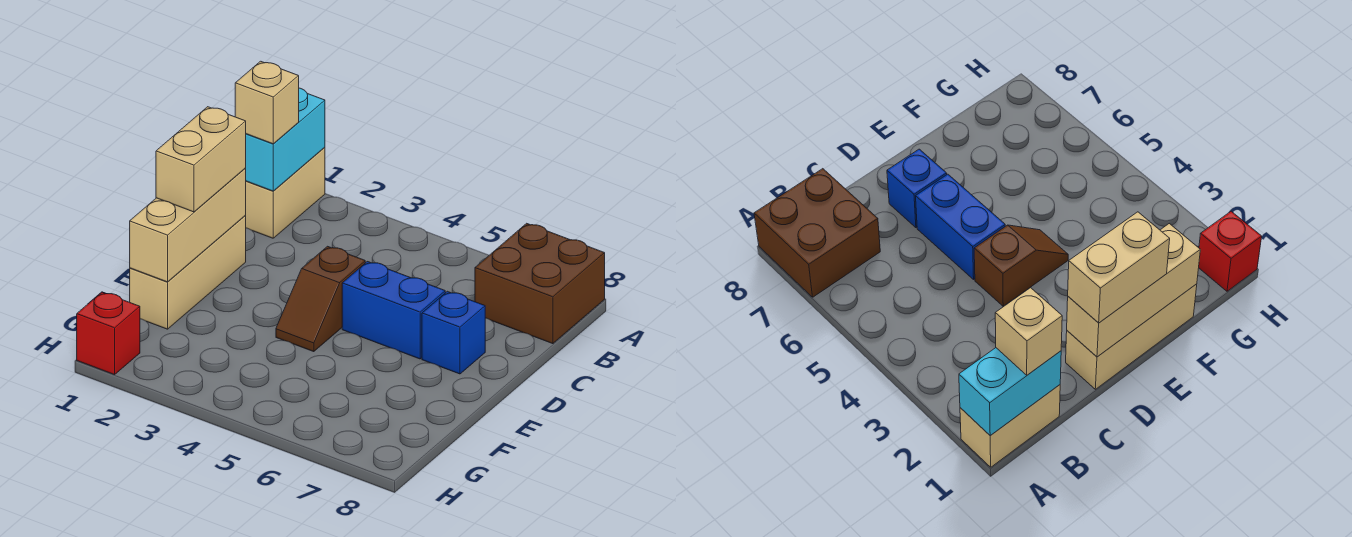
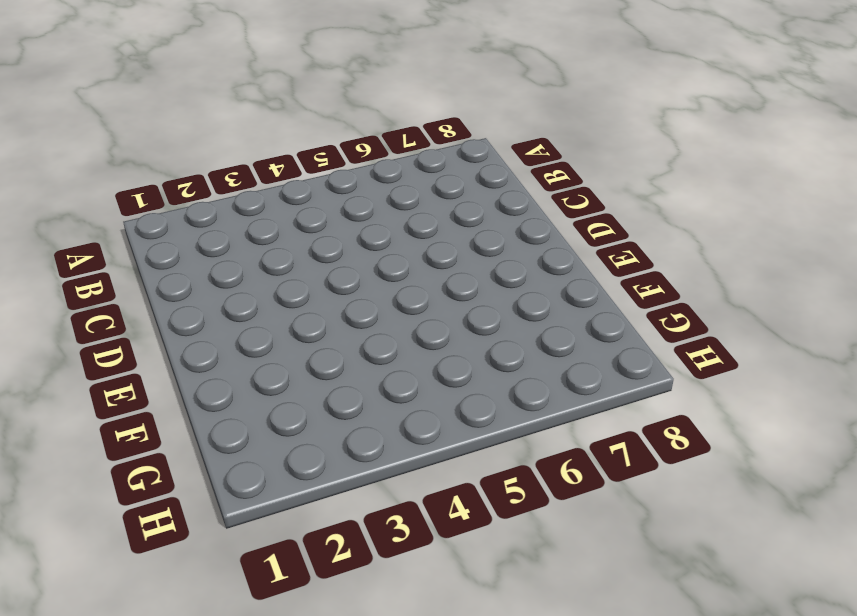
none -> tan brick A1:B1 level 1
none -> brown brick A7:B8 level 1

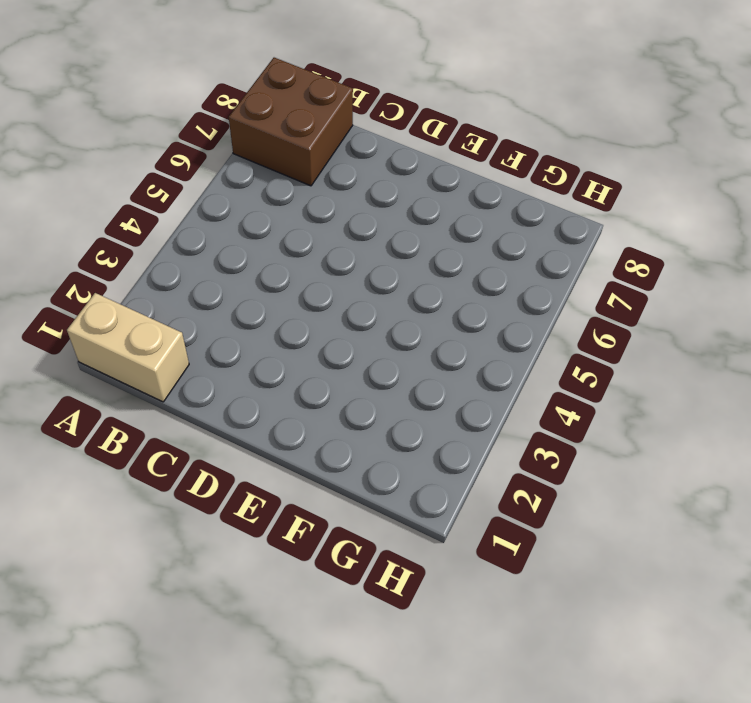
none -> tan brick D1:F1 level 1
none -> brown slope D4:E4 level 1 top D

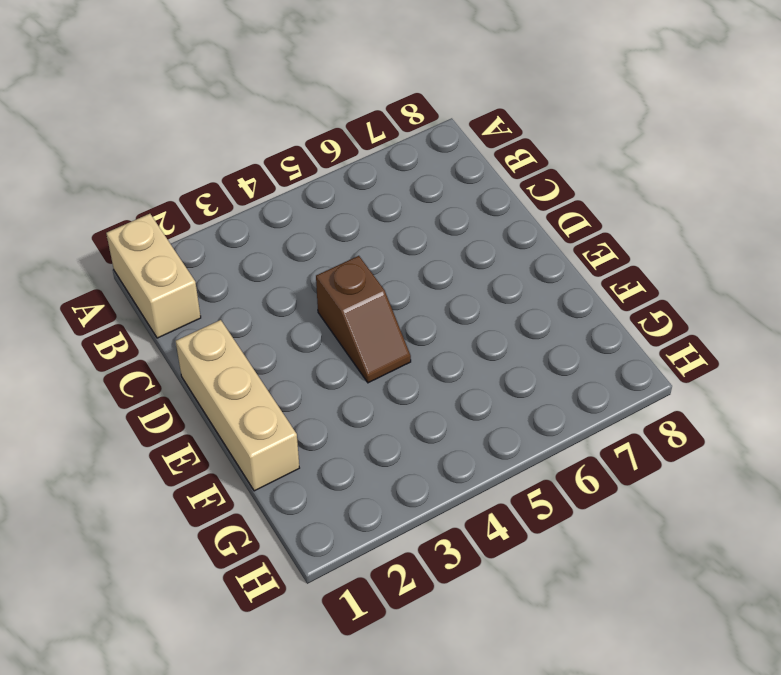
none -> brown brick A7:B8 level 1
none -> blue brick D5:D6 level 1

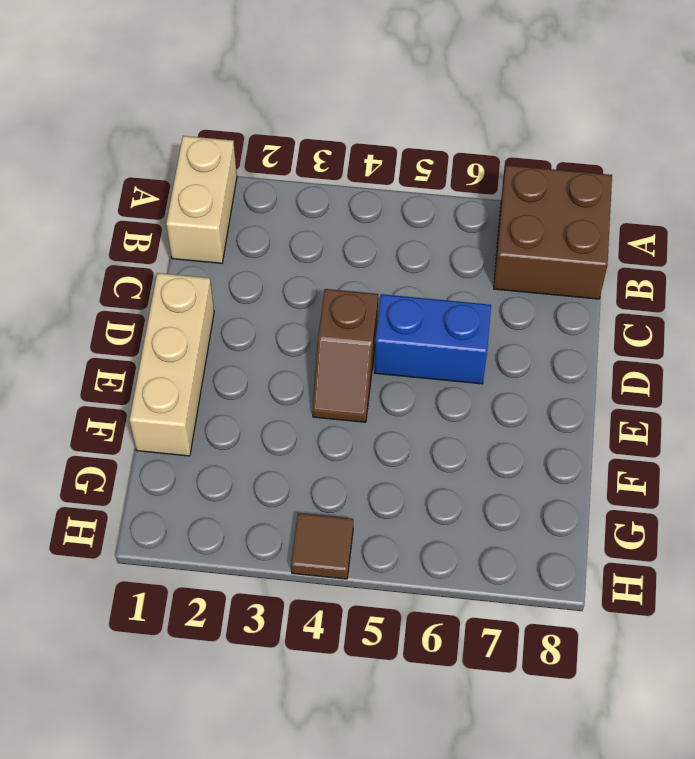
brown tile H4 level 1 -> none
none -> blue brick D7 level 1
none -> red brick H1 level 1

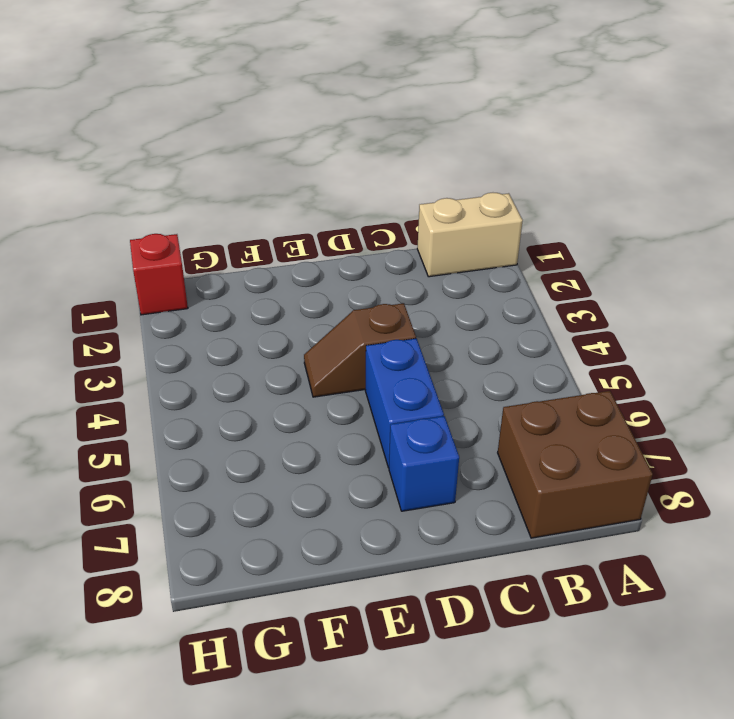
none -> tan brick D1:F1 level 1
none -> cyan brick A1:B1 level 2

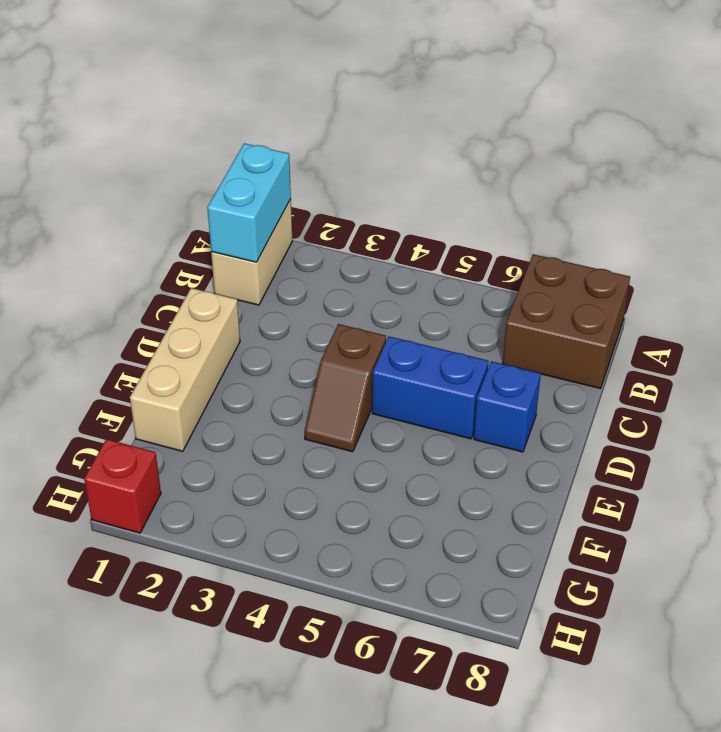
none -> tan brick D1:F1 level 2
none -> tan brick B1 level 3

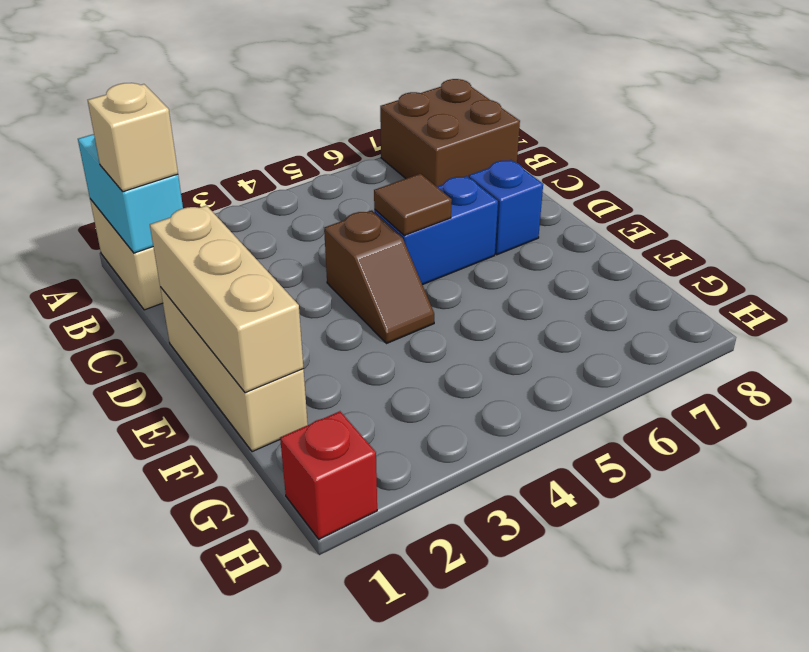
brown tile D5 level 2 -> none
none -> tan brick D1:E1 level 3

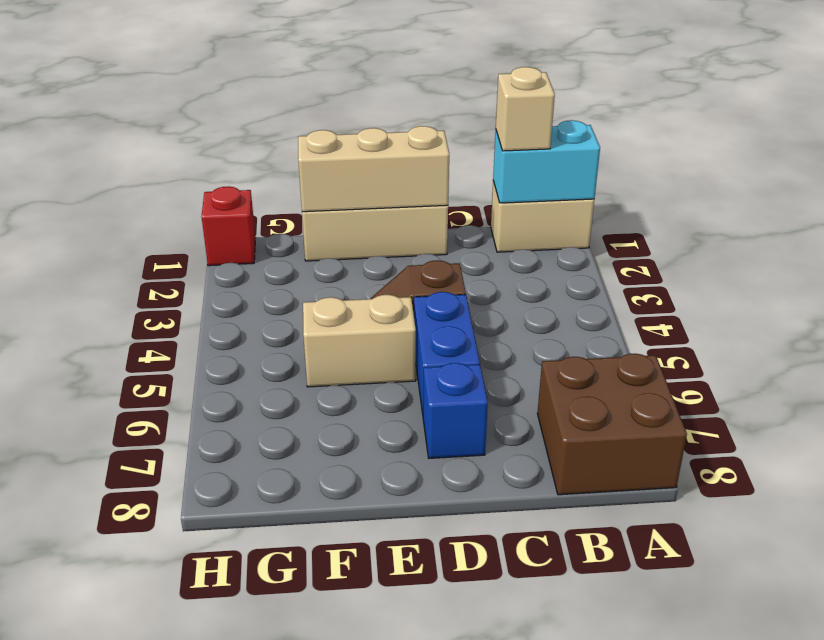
tan brick E5:F5 level 1 -> tan brick D1:E1 level 3

